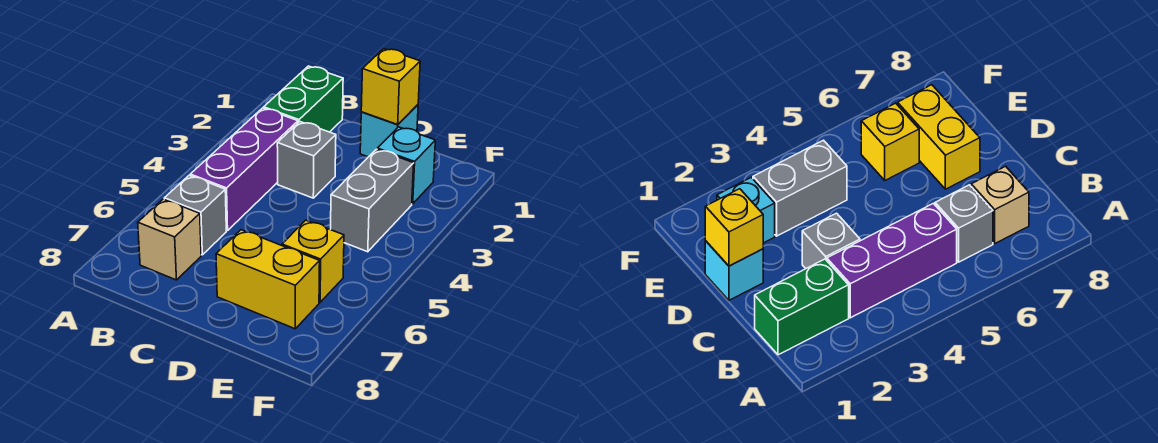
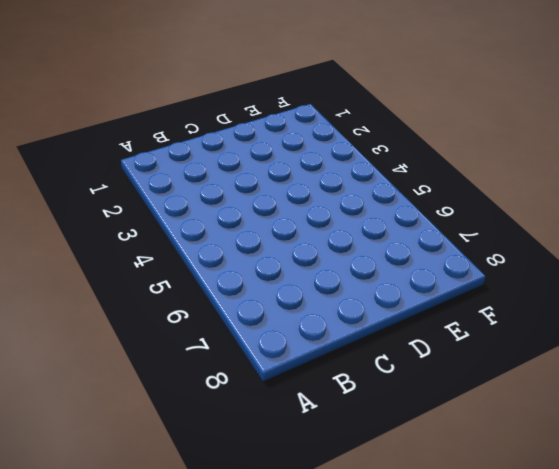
none -> green brick B1:B2 level 1
none -> purple brick B3:B5 level 1

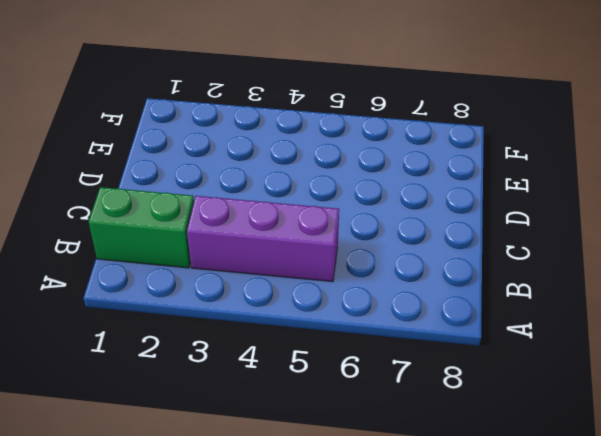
none -> grey brick B6 level 1
none -> tan brick B7 level 1

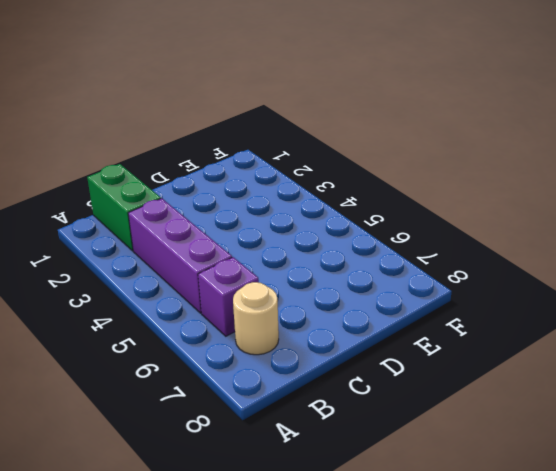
purple brick B6 level 1 -> grey brick B6 level 1
tan round brick B7 level 1 -> tan brick B7 level 1
none -> grey brick C3 level 1
none -> cyan brick D1 level 1

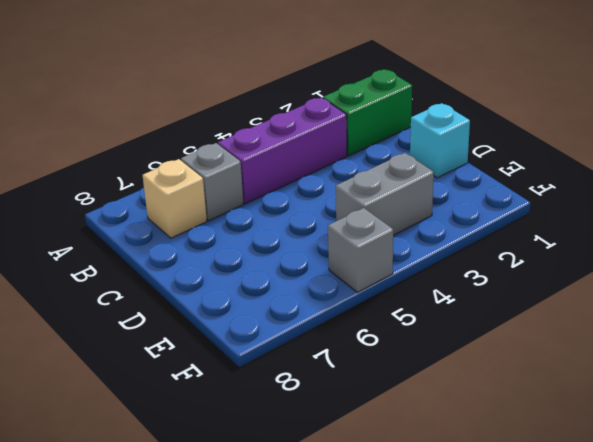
grey brick F5 level 1 -> grey brick C3 level 1
none -> yellow brick D7:E7 level 1
none -> cyan brick E2 level 1

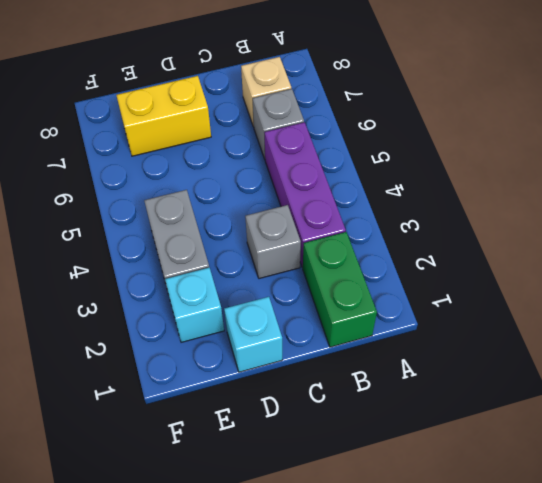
none -> yellow brick E6 level 1
none -> yellow brick D1 level 2

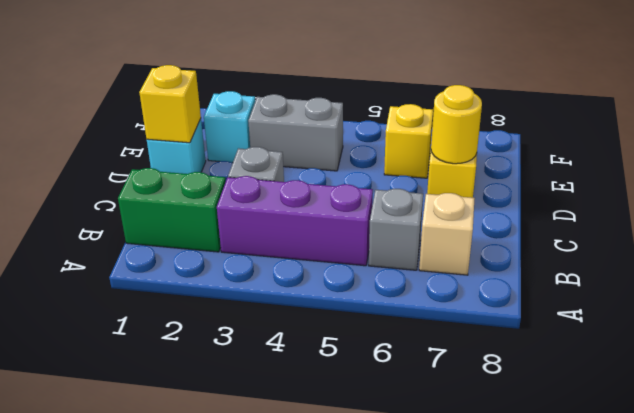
yellow round brick D7 level 2 -> none

